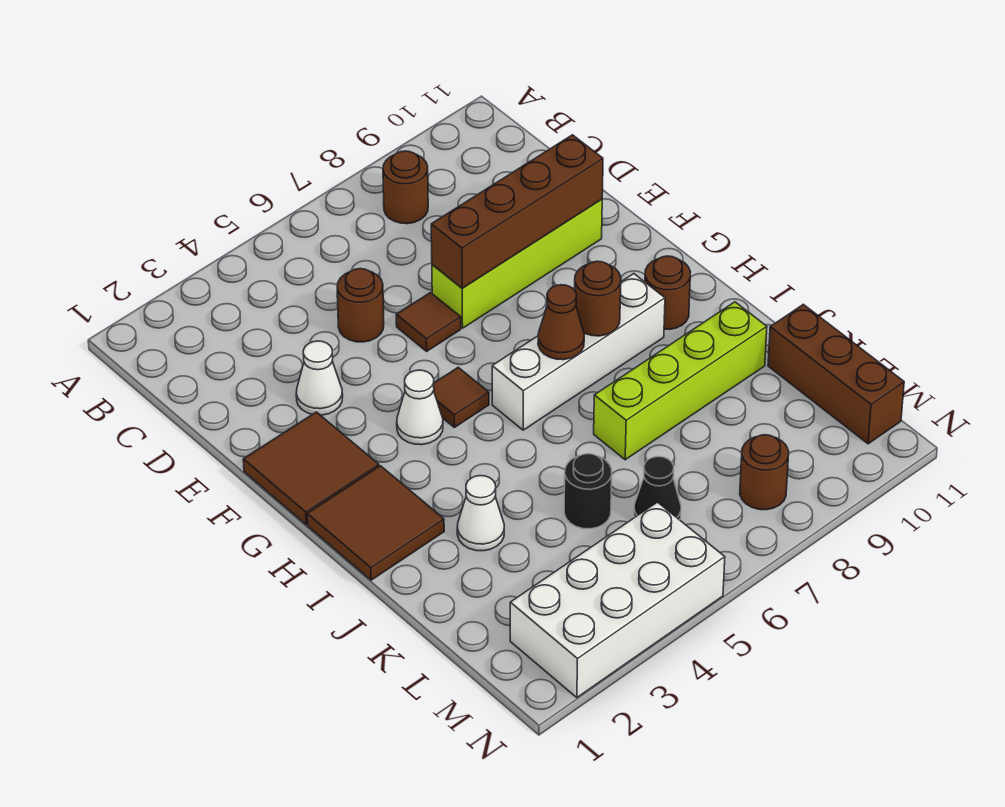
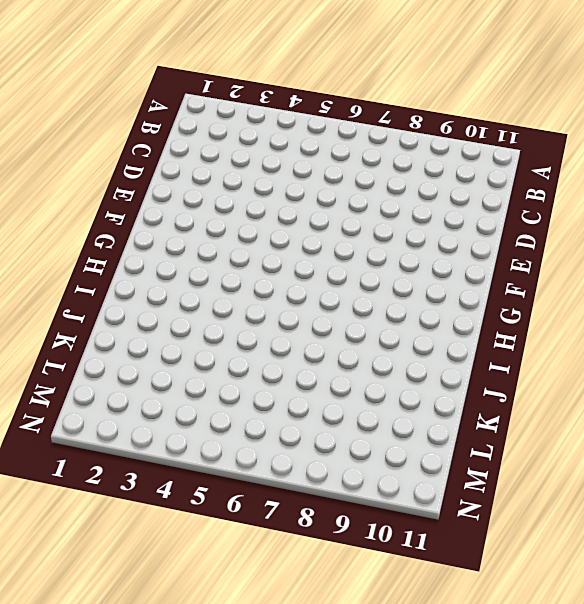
none -> brown round brick B8 level 1
none -> brown round brick D5 level 1
none -> white cone E3 level 1

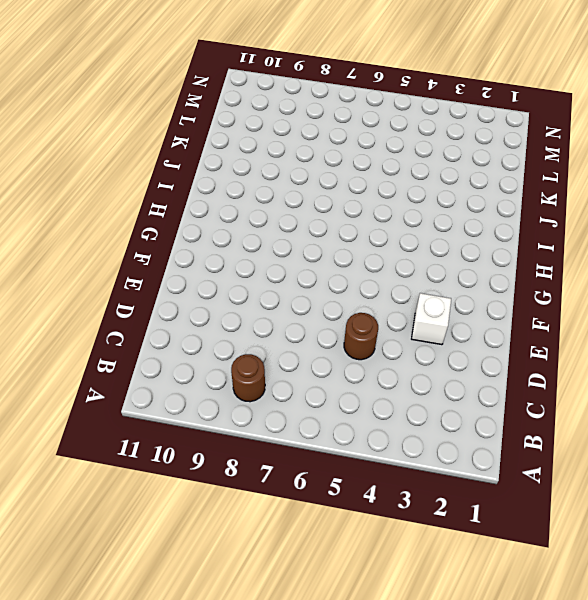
white brick E3 level 1 -> white cone E3 level 1
none -> brown tile E6 level 1
none -> lime brick E7:E10 level 1
none -> brown tile F1:G2 level 1

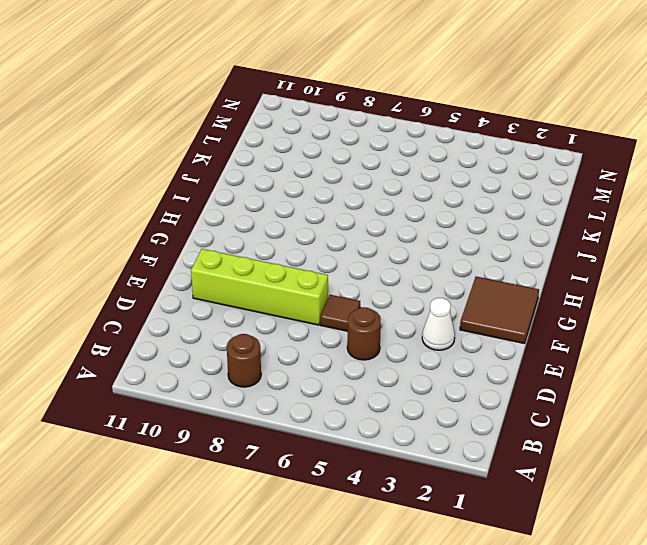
none -> white cone G4 level 1
none -> brown tile G5 level 1
none -> brown tile H1:I2 level 1

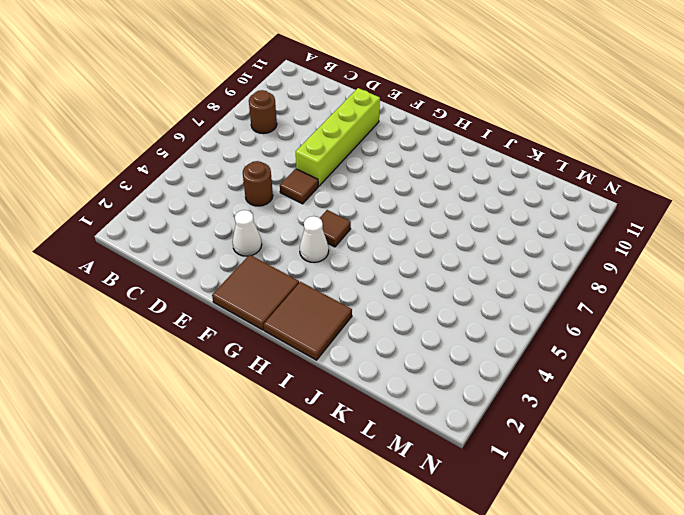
none -> white brick H6:H9 level 1
none -> brown round brick H10 level 1
none -> white cone J3 level 1

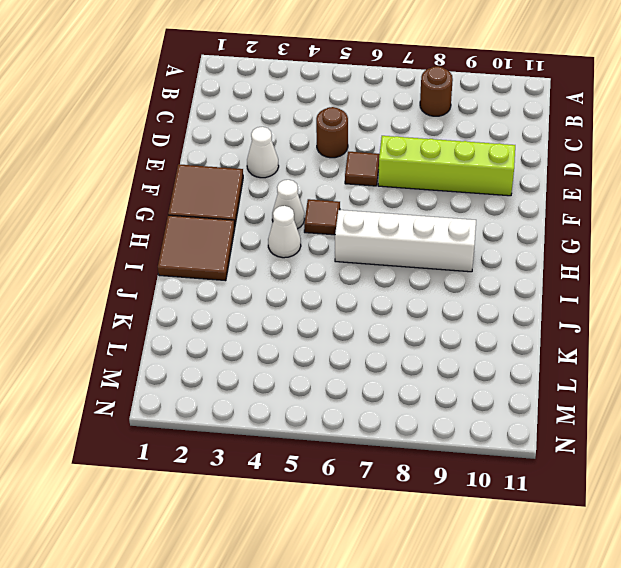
white cone H4 level 1 -> white cone J3 level 1
none -> brown round brick H10 level 1
none -> lime brick J7:J10 level 1
none -> black round brick K5 level 1

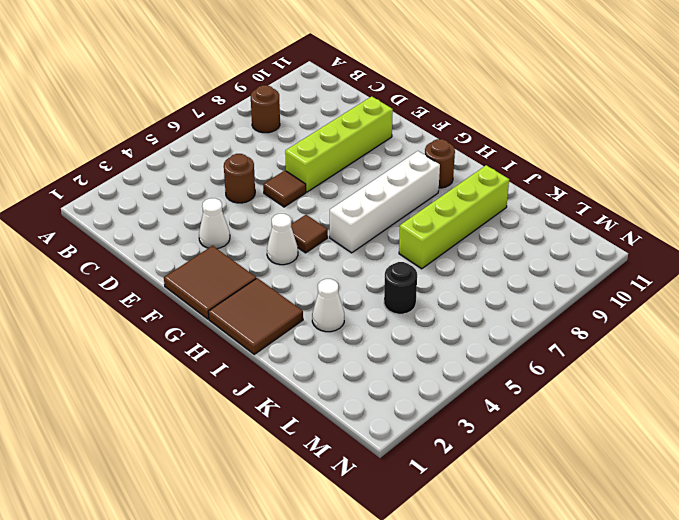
none -> brown brick K11:M11 level 1
none -> black cone L6 level 1
none -> white brick M2:N5 level 1

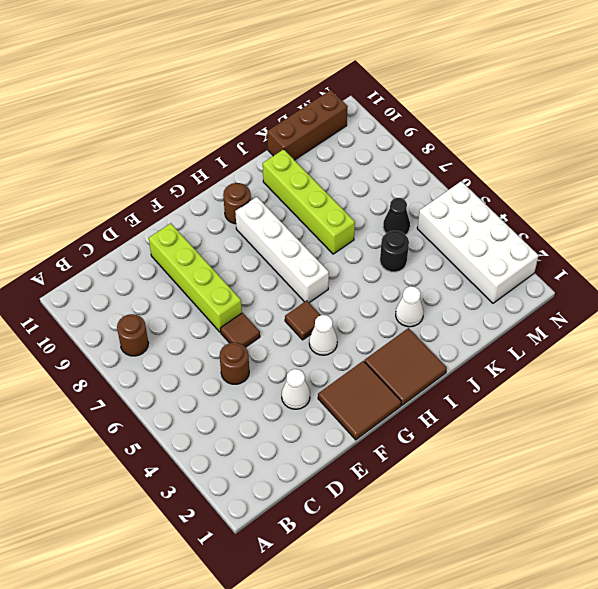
none -> brown round brick M8 level 1
none -> brown brick E7:E10 level 2
none -> brown cone H7 level 2

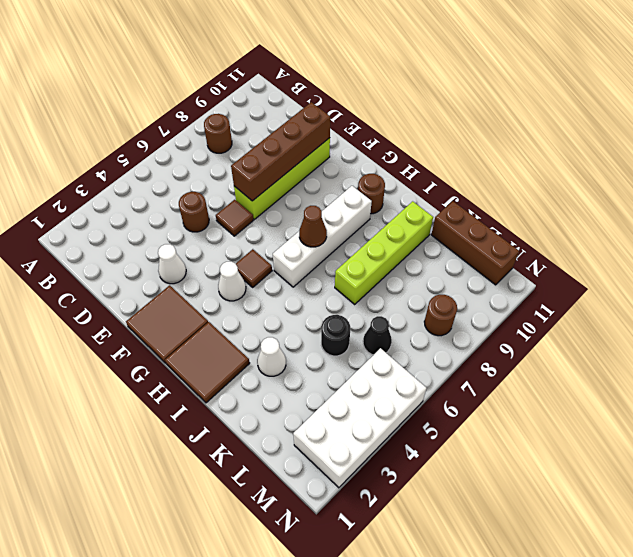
none -> brown round brick H8 level 2

